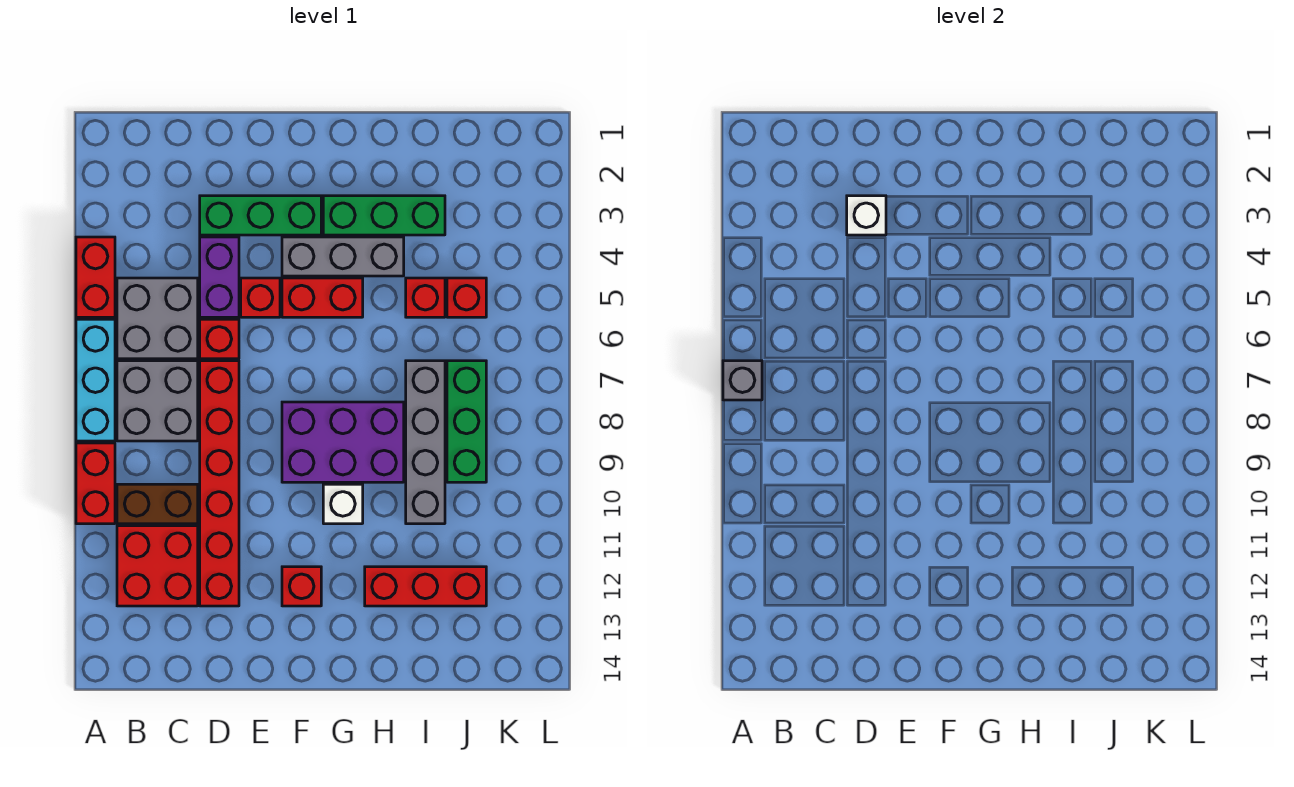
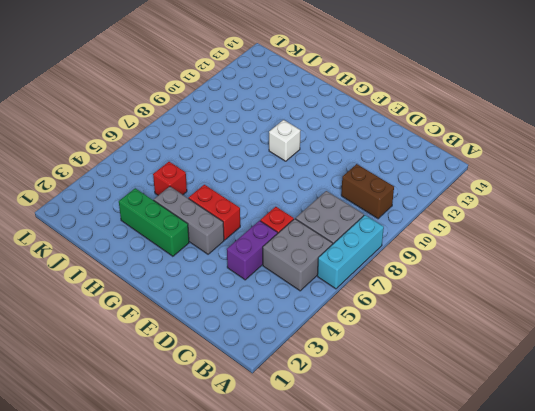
none -> red brick A4:A5 level 1
none -> red brick A9:A10 level 1
none -> red brick B11:C12 level 1

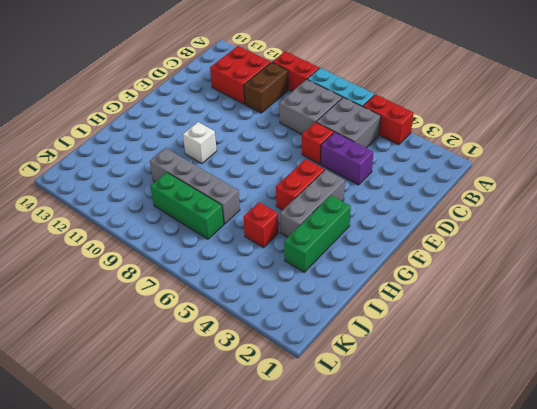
none -> green brick D3:F3 level 1
none -> red brick D7:D12 level 1
none -> red brick E5 level 1

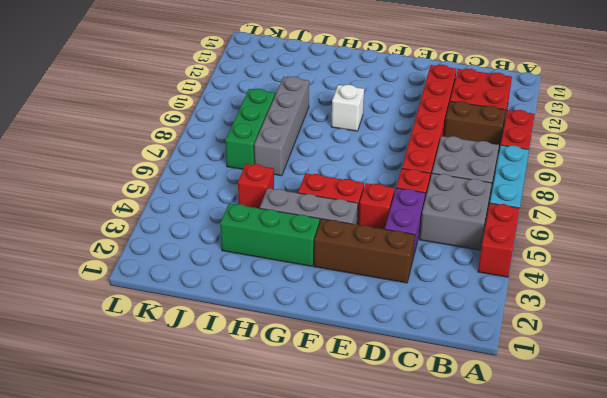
brown brick D3:F3 level 1 -> green brick D3:F3 level 1
none -> purple brick F8:H9 level 1
none -> red brick F12 level 1
none -> red brick H12:J12 level 1

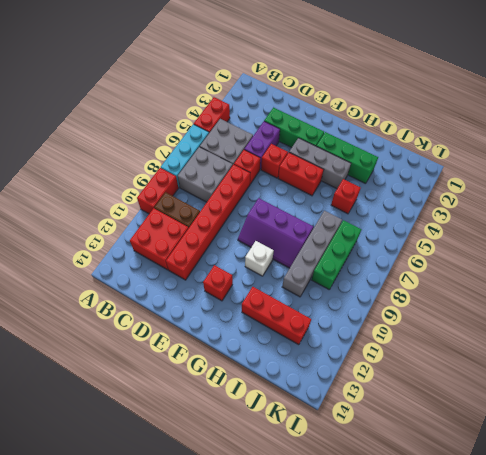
purple slope F8:H9 level 1 top 8 -> purple brick F8:H9 level 1
none -> red brick J5 level 1
none -> grey brick A7 level 2
none -> white brick D3 level 2

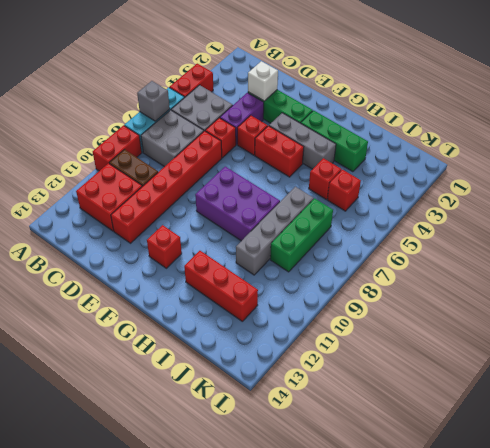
none -> white brick G10 level 1

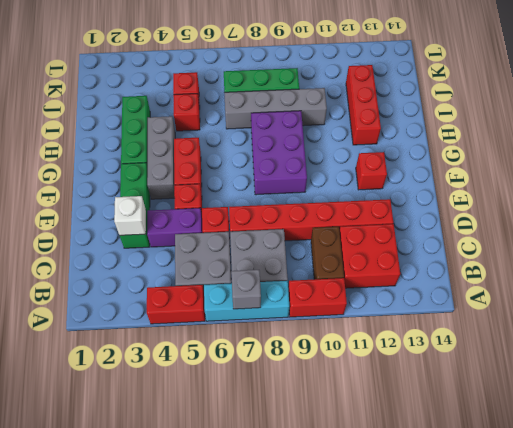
none -> white brick G10 level 1

